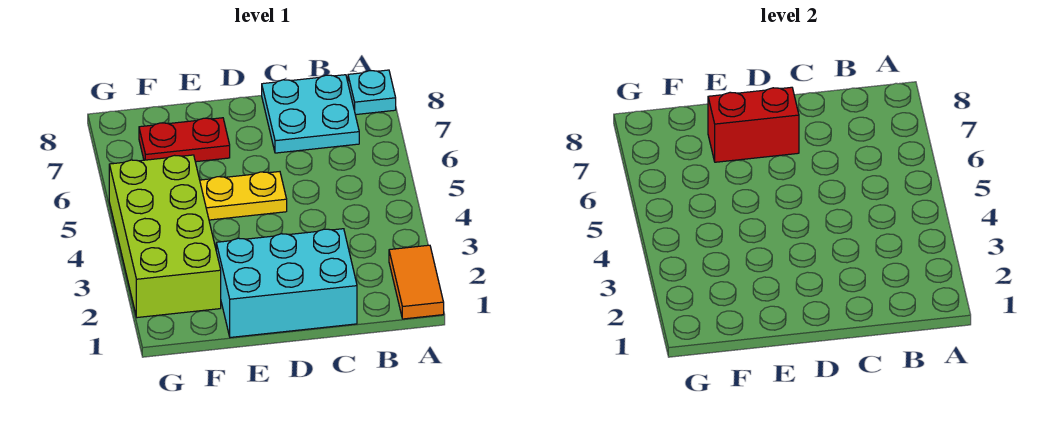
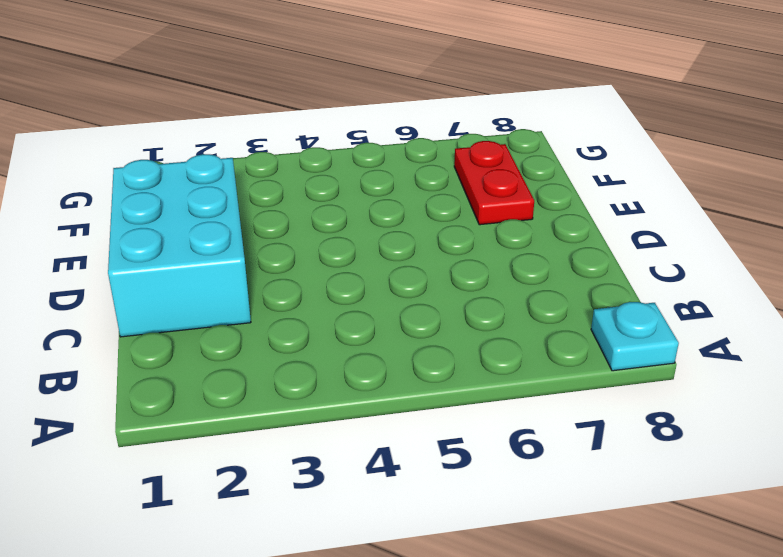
none -> orange tile A1:A2 level 1
none -> cyan plate B7:C8 level 1

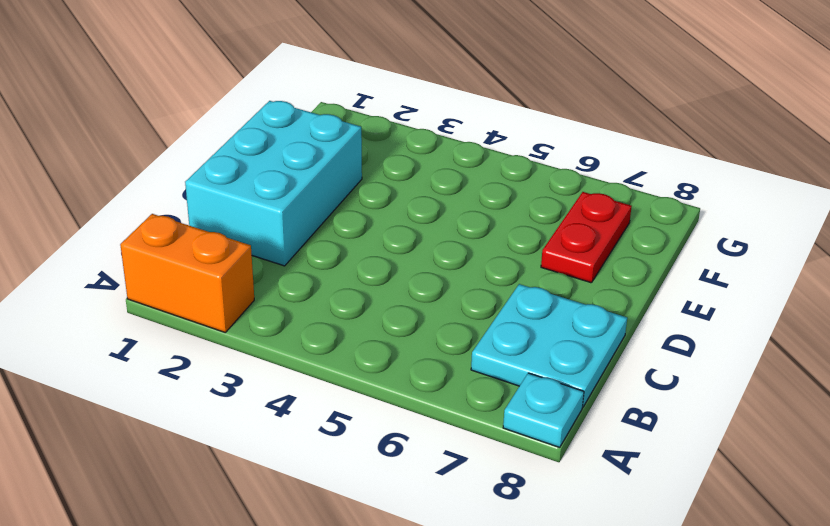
orange brick A1:A2 level 1 -> orange tile A1:A2 level 1
none -> yellow plate D5:E5 level 1
none -> lime brick F2:G5 level 1

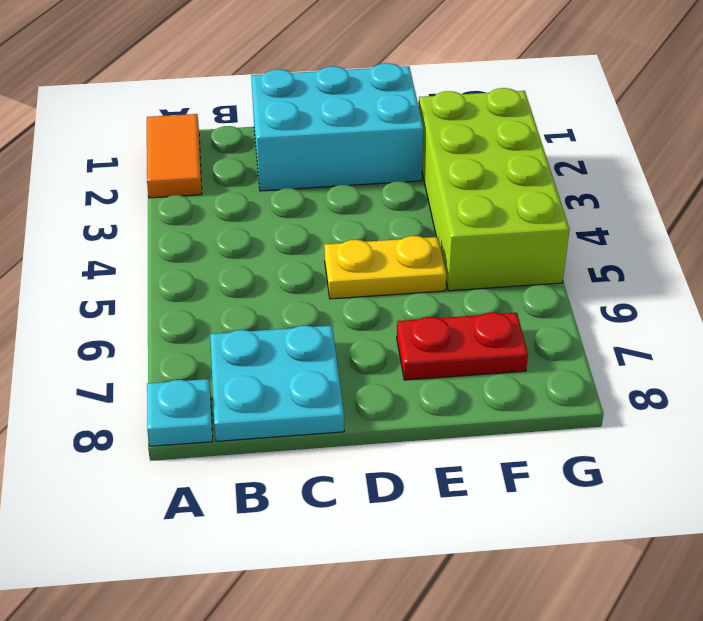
none -> red brick D7:E7 level 2

